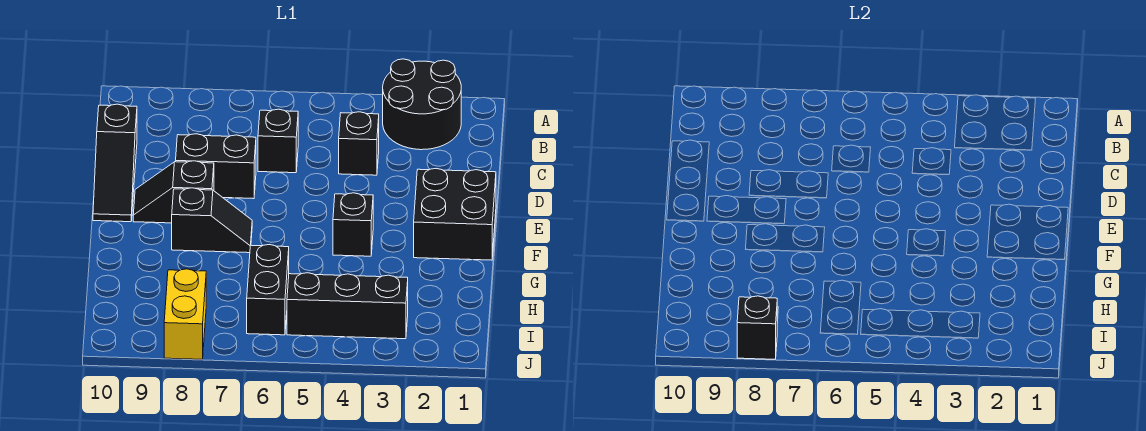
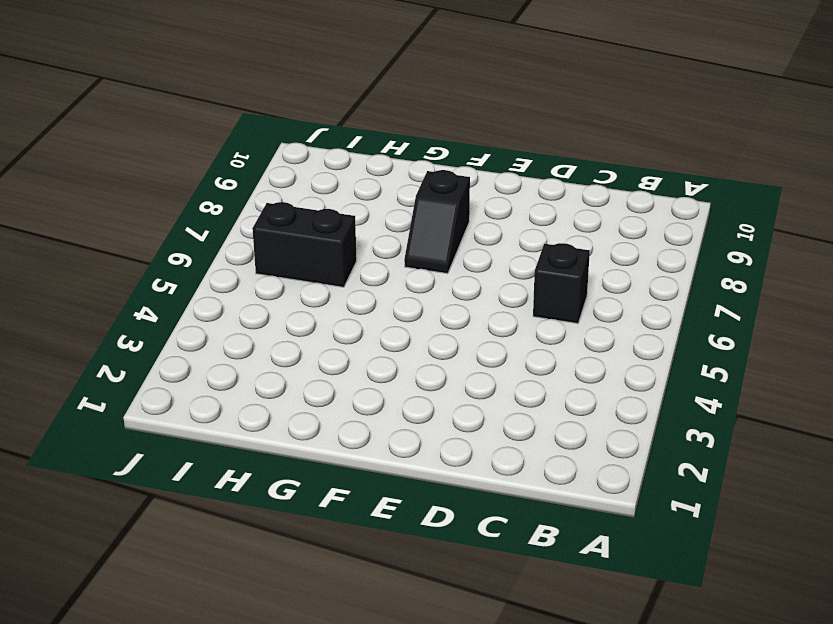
none -> black round brick A2:B3 level 1
none -> black brick C4 level 1
none -> black slope C10:E10 level 1 top C

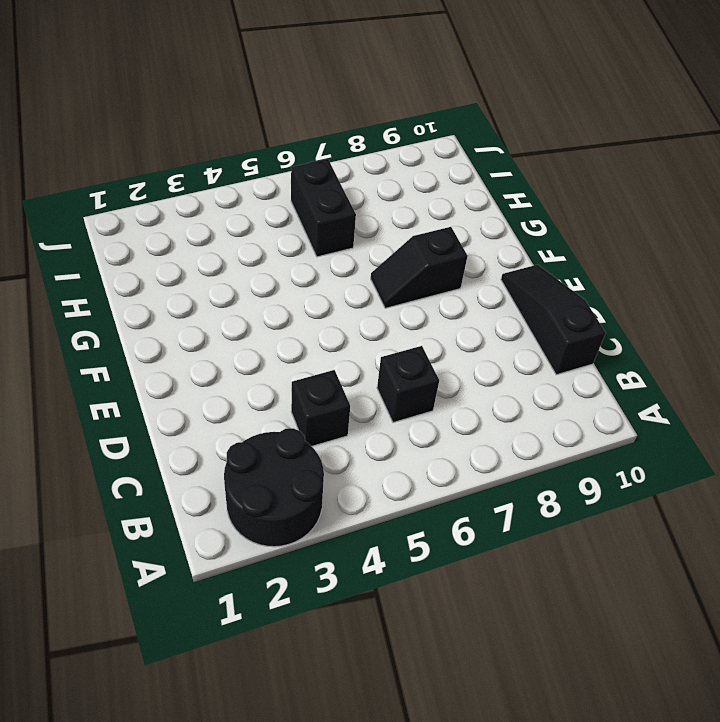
none -> black brick D7:D8 level 1
none -> black brick E1:F2 level 1
none -> black slope E8:E9 level 1 top 8

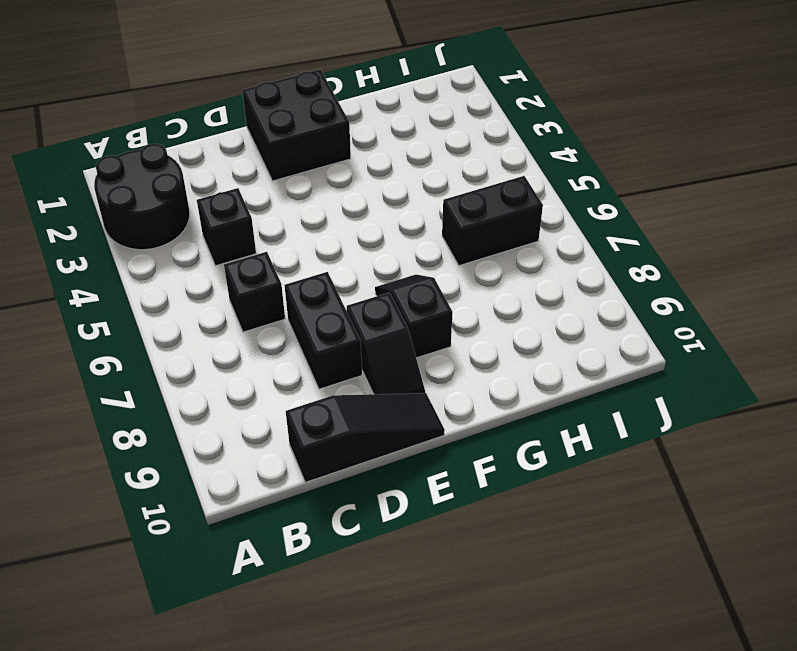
none -> black brick F4 level 1
none -> black brick I3:I5 level 1
none -> yellow brick I8:J8 level 1

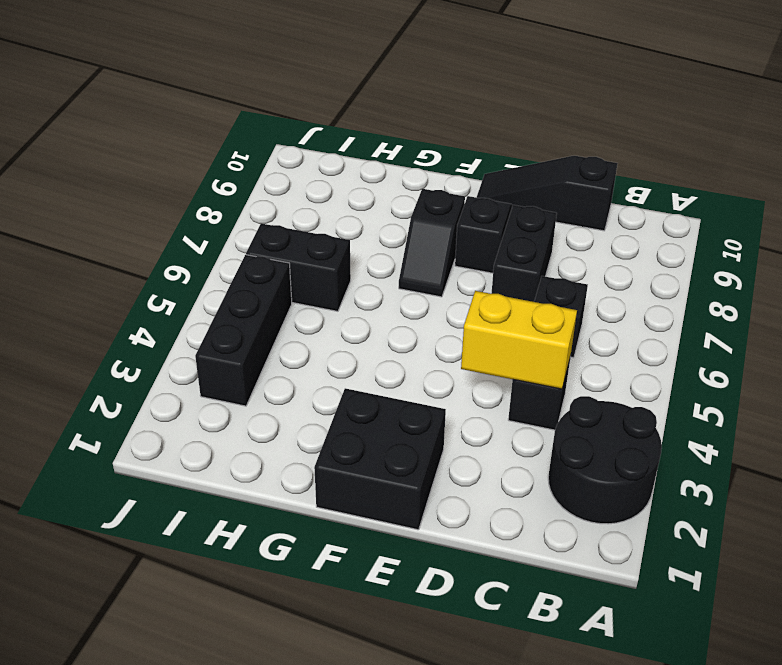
yellow brick C4:D4 level 2 -> yellow brick I8:J8 level 1
none -> black brick F4 level 1
none -> black brick J8 level 2

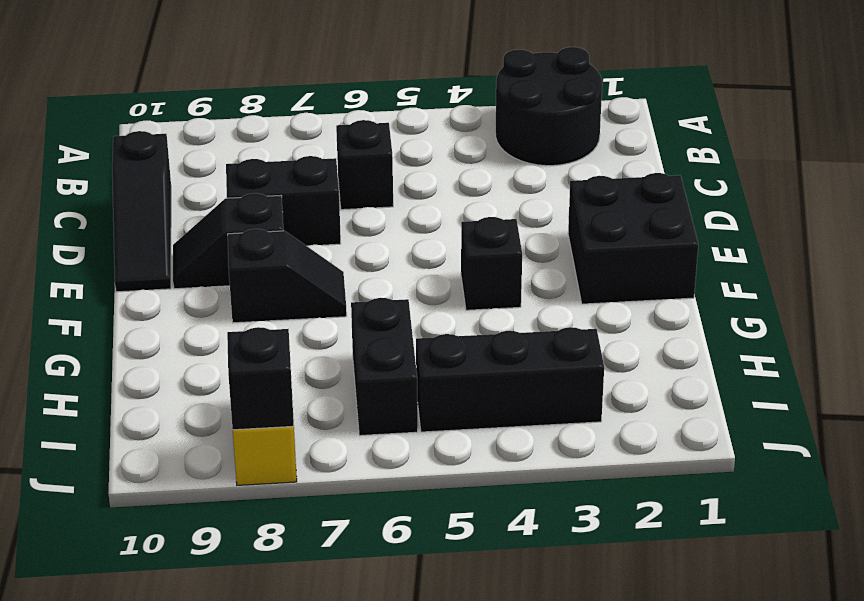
none -> black brick C4 level 1

